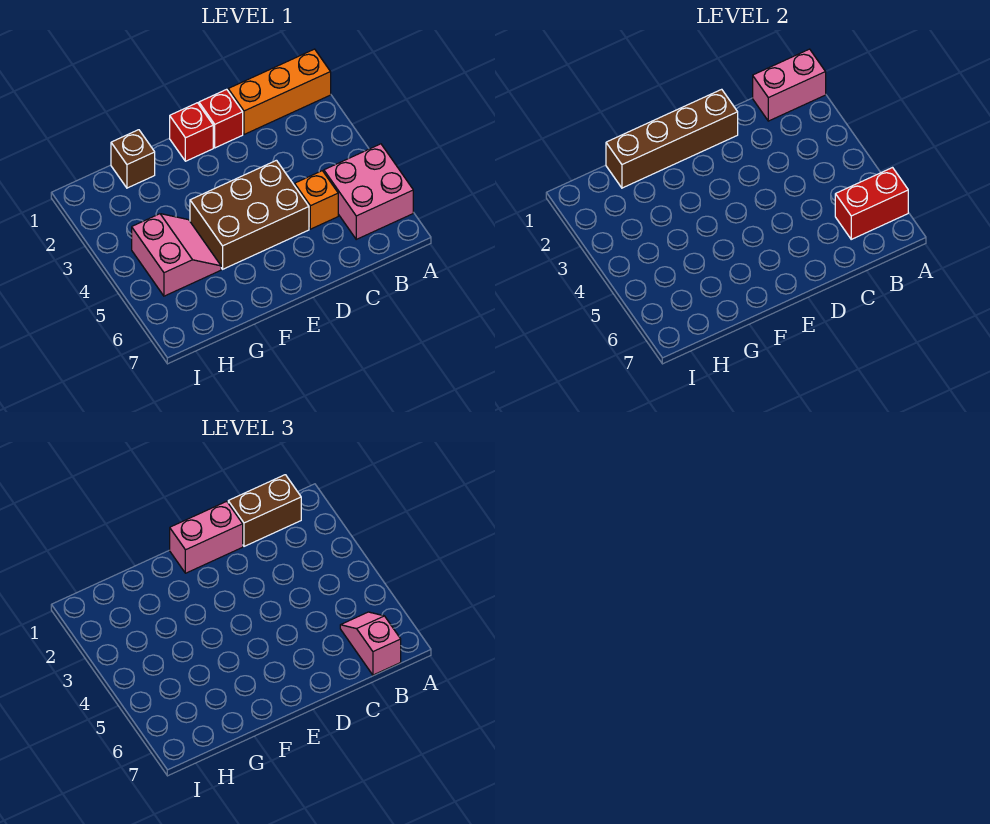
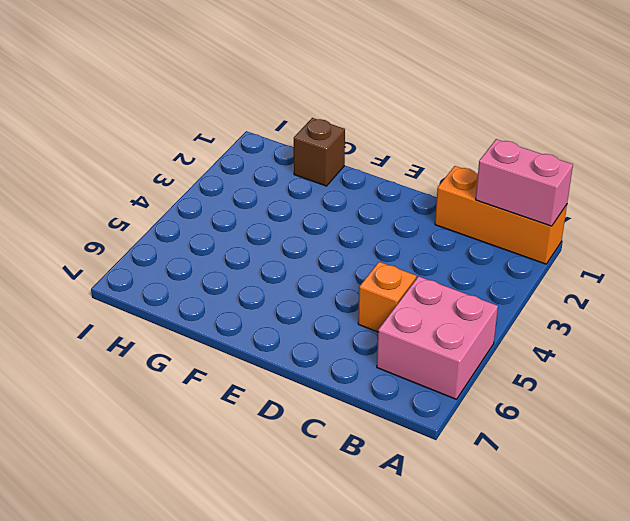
none -> red brick D1 level 1
none -> brown brick D4:F5 level 1
none -> red brick E1 level 1

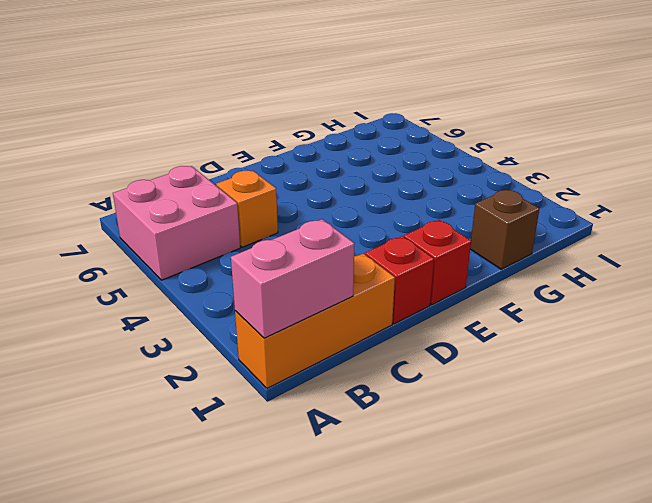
none -> brown brick D4:F5 level 1
none -> pink slope G4:H5 level 1 top H
none -> red brick A6:B6 level 2

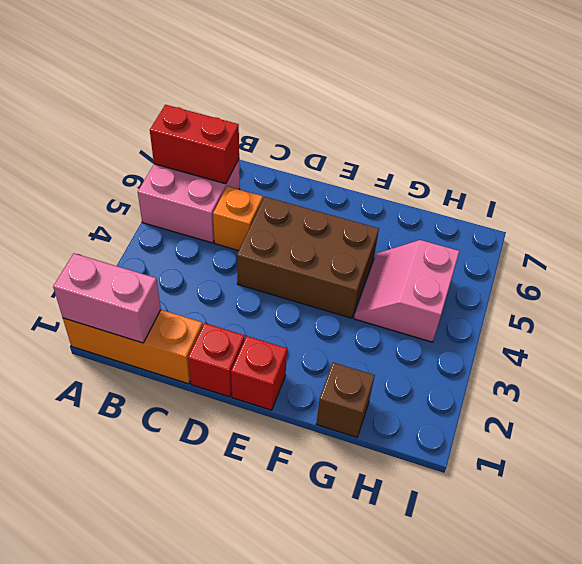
none -> brown brick D1:G1 level 2
none -> brown brick B1:C1 level 3
none -> pink slope B6:B7 level 3 top 7

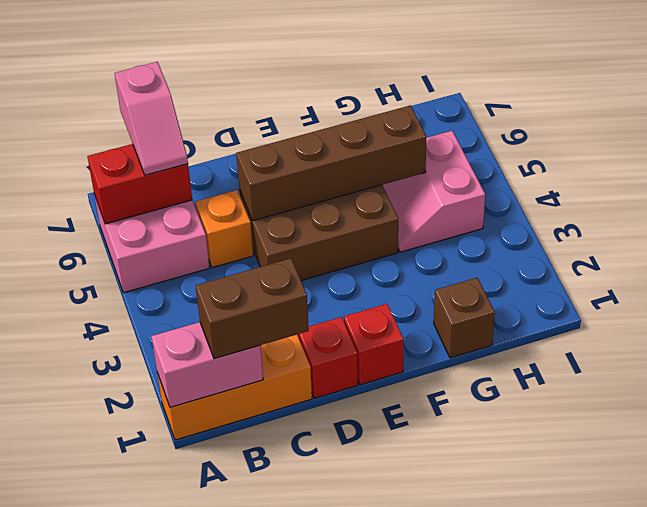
brown brick D5:G5 level 2 -> brown brick D1:G1 level 2
none -> pink brick D1:E1 level 3

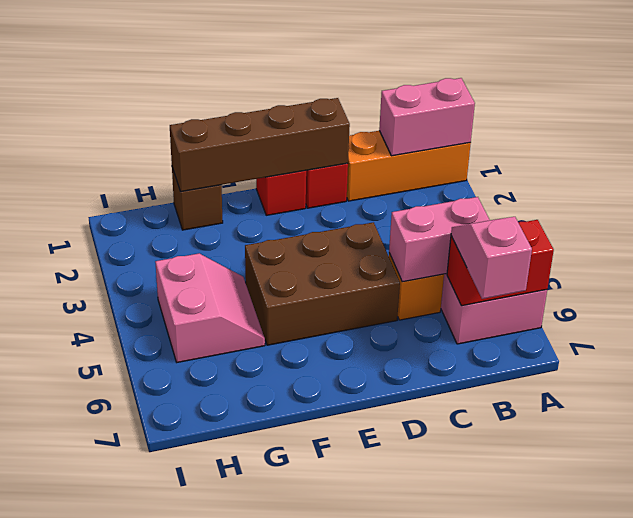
pink brick B5:C5 level 2 -> pink brick D1:E1 level 3
none -> brown brick B1:C1 level 3

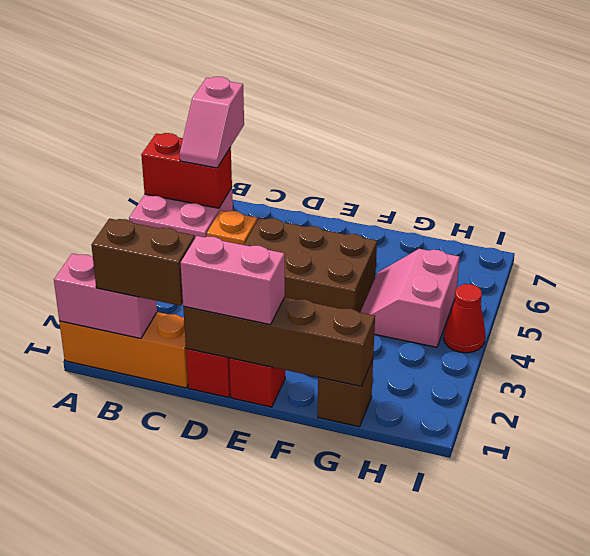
red cone I4 level 1 -> none

